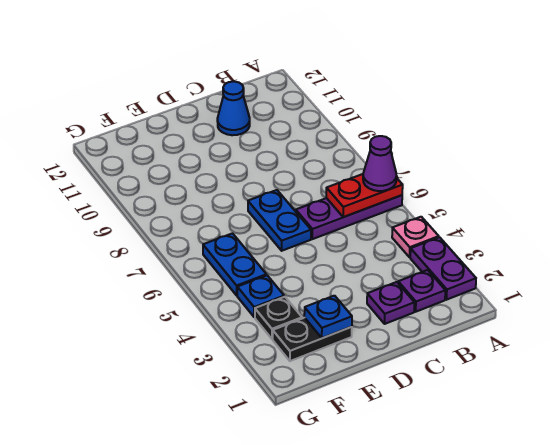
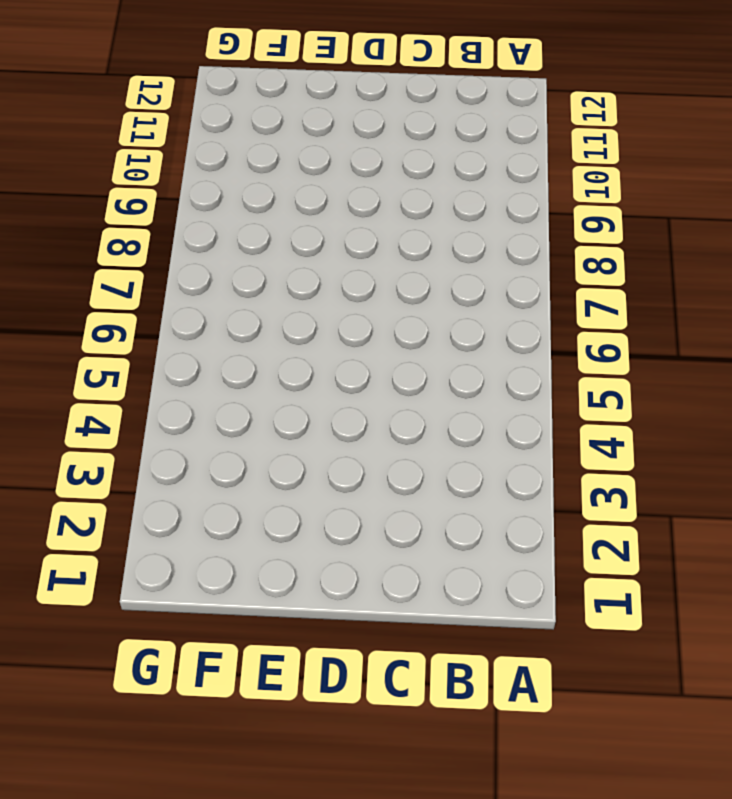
none -> purple plate A2:A3 level 1
none -> pink plate A4 level 1
none -> purple plate A6:C6 level 1

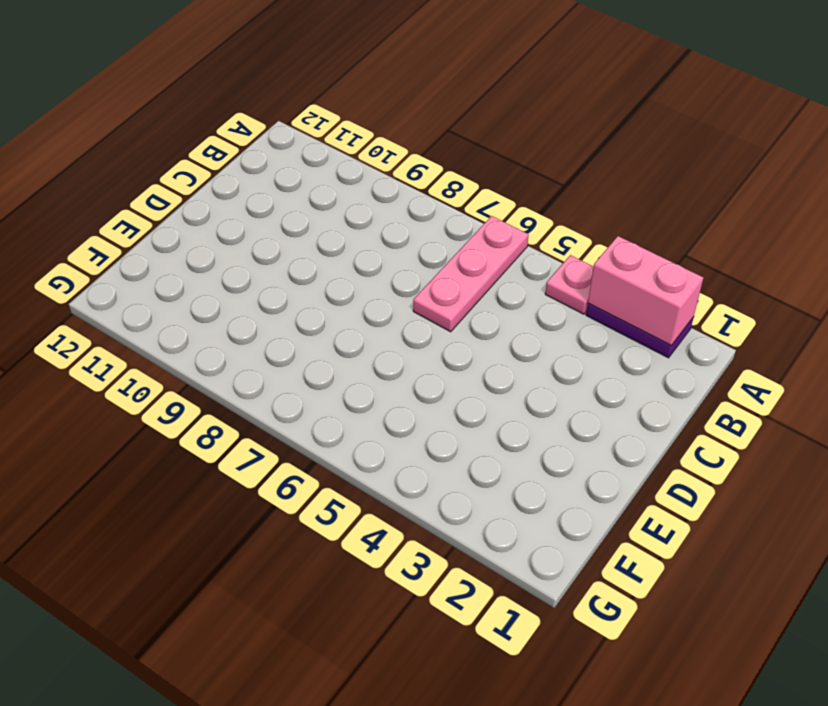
pink brick A2:A3 level 2 -> none
pink plate A6:C6 level 1 -> purple plate A6:C6 level 1
none -> purple plate B2 level 1
none -> purple plate C2 level 1
none -> blue cone C11 level 1

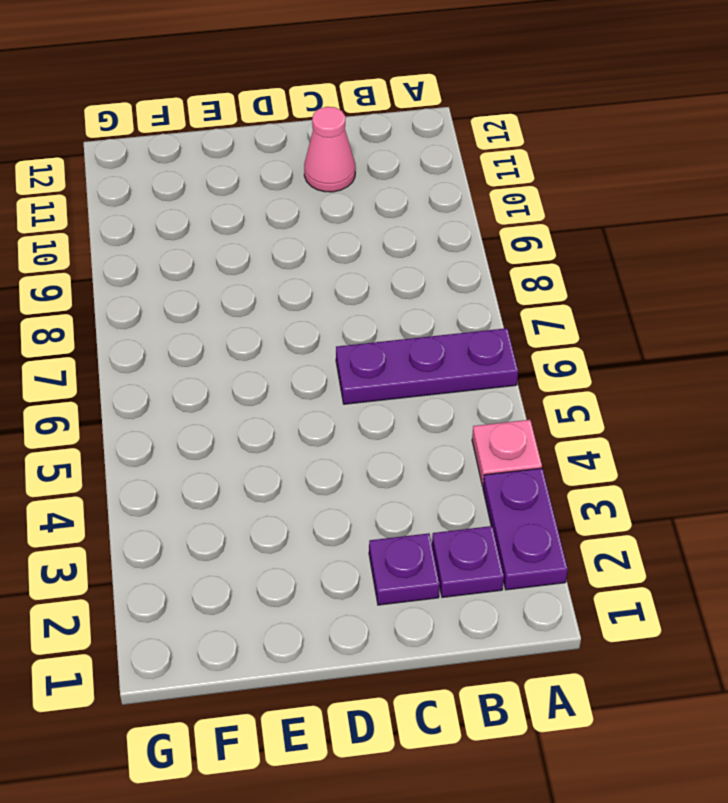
pink cone C11 level 1 -> blue cone C11 level 1
none -> blue plate D6:D7 level 1
none -> black plate E2:F2 level 1
none -> black plate F3 level 1

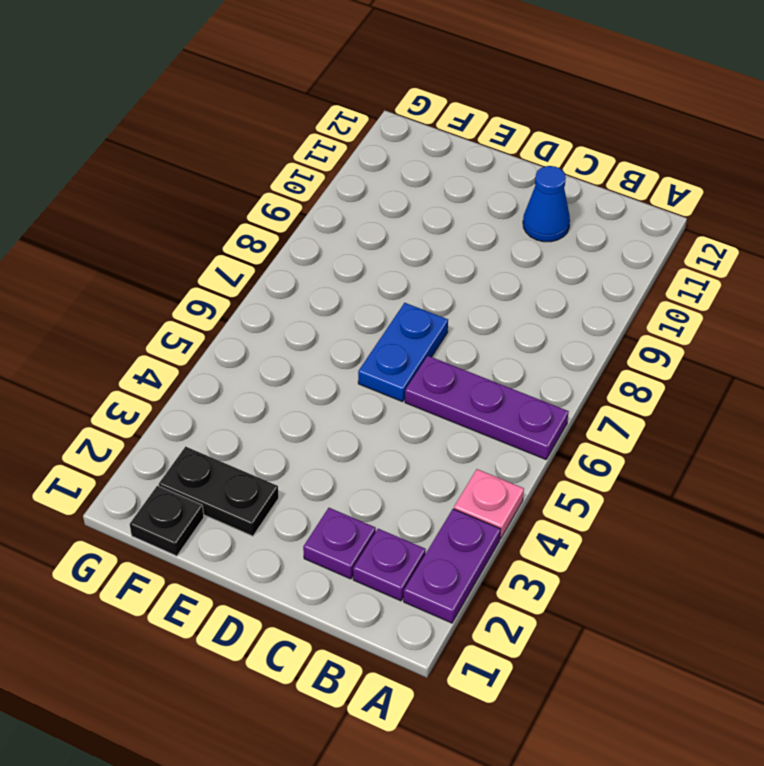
black plate F1 level 1 -> black plate F3 level 1
none -> blue plate F4 level 1
none -> blue plate F5:F6 level 1
none -> red plate A6:B6 level 2

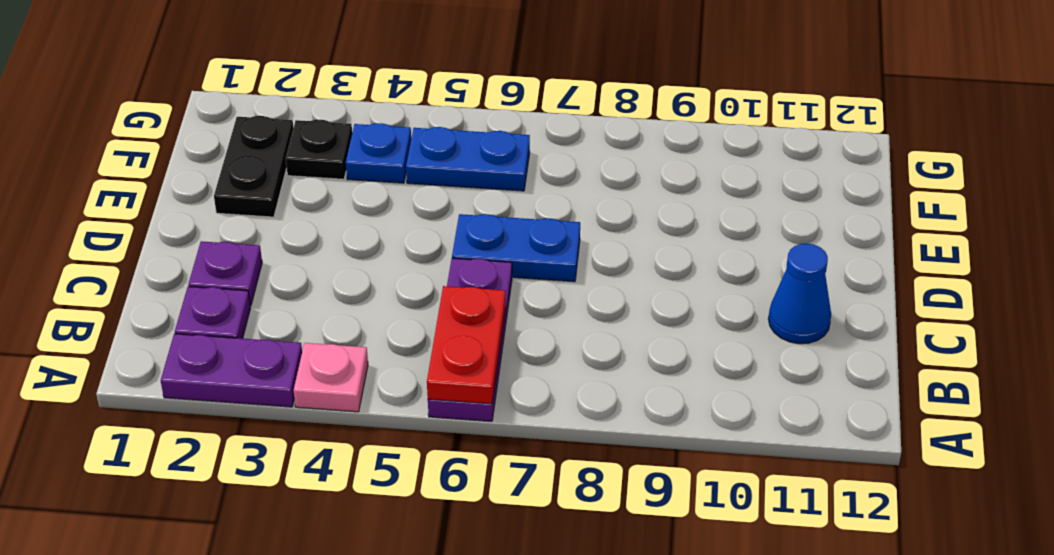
none -> blue plate E2 level 2
none -> purple cone A6 level 3

